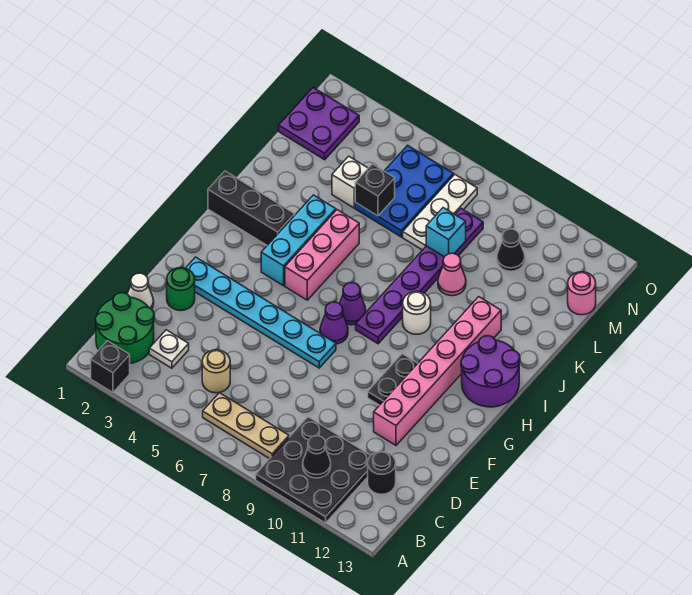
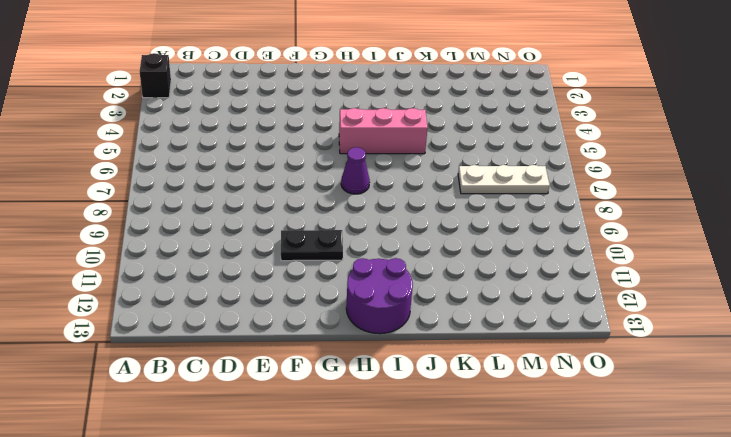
none -> black plate A9:C11 level 1
none -> green round brick B1:C2 level 1
none -> tan plate B6:B8 level 1
none -> white plate C3 level 1

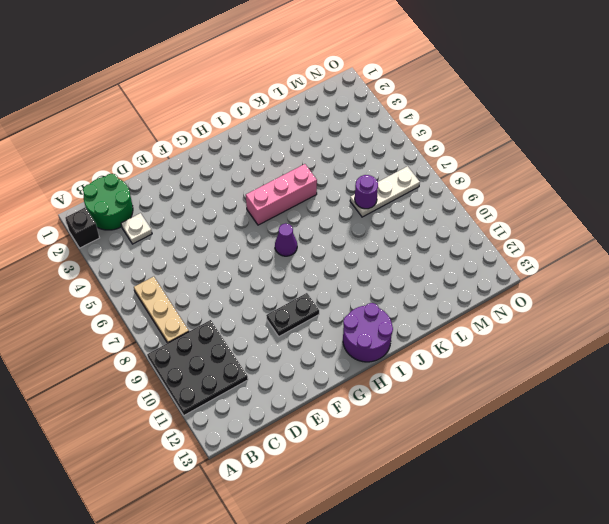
purple round brick L7 level 2 -> none
none -> tan round brick C5 level 1
none -> black round brick C12 level 1
none -> white cone D1 level 1
none -> green round brick E2 level 1

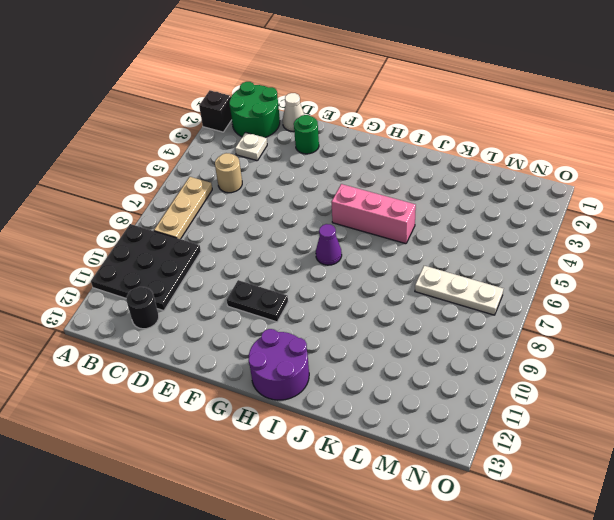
none -> pink brick E11:J11 level 1
none -> cyan plate F2:F7 level 1
none -> purple cone G7 level 1
none -> cyan brick H4:J4 level 1

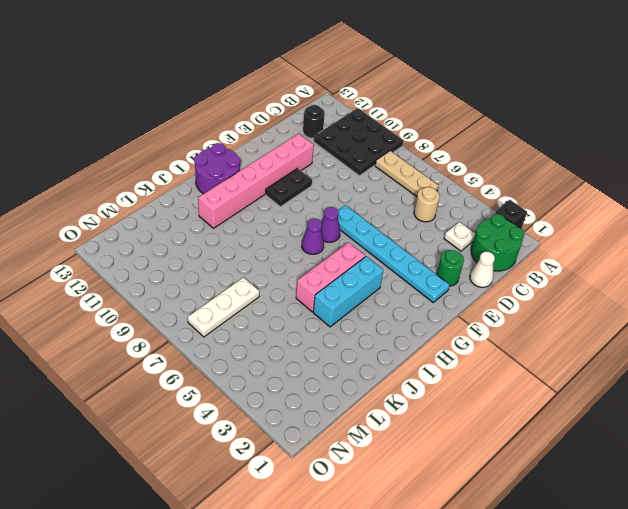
none -> purple plate H8:M8 level 1
none -> black brick I1:I3 level 1
none -> white round brick I9 level 1
none -> pink cone K9 level 1

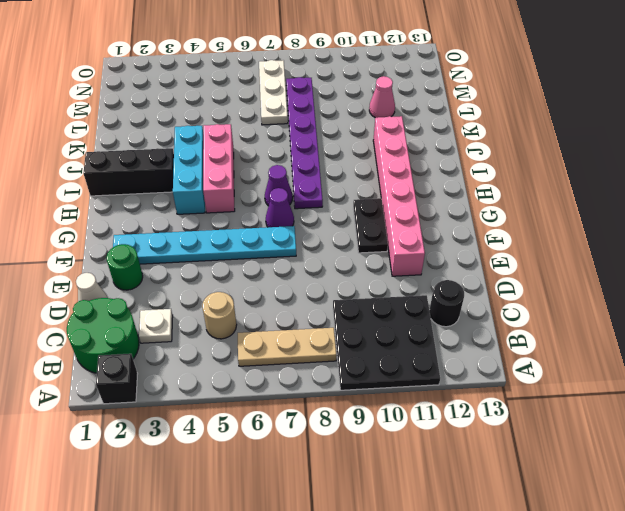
pink cone L11 level 1 -> pink cone K9 level 1
none -> purple round brick H12:I13 level 1
none -> white round brick I9 level 1
none -> white brick L4 level 1
none -> blue plate L5:N6 level 1

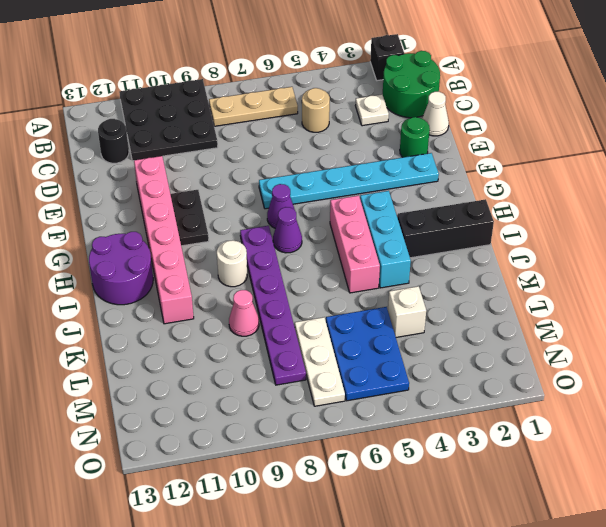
none -> purple plate M1:N2 level 1
none -> black cone M10 level 1
none -> pink round brick M13 level 1
none -> black cone B10 level 2

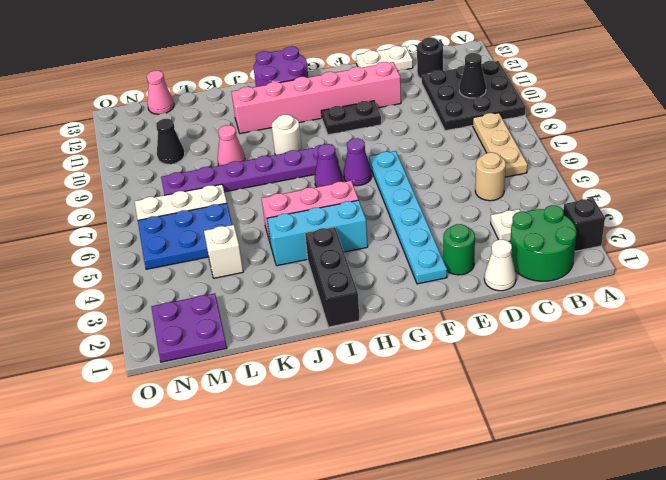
white plate D13:E13 level 1 -> none
pink cone M13 level 1 -> pink round brick M13 level 1
none -> black brick L5 level 2
none -> cyan brick L8 level 2

